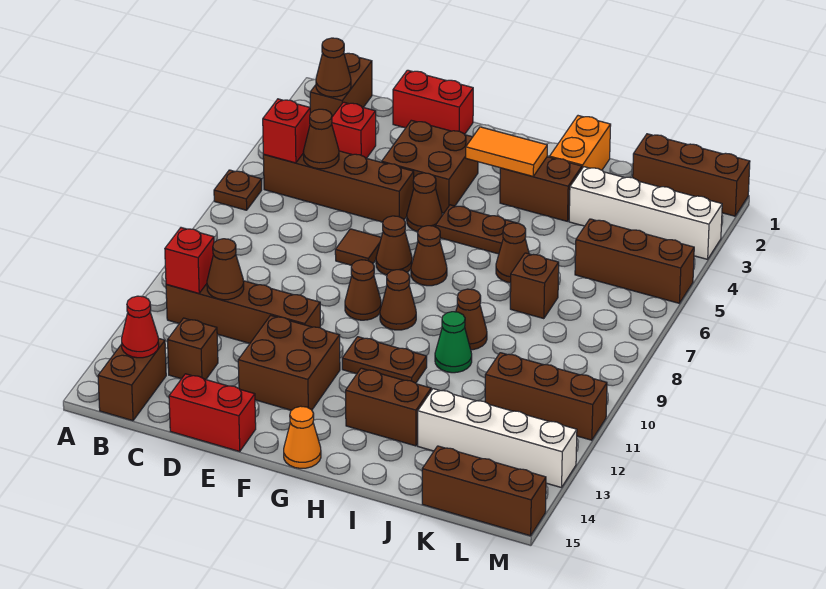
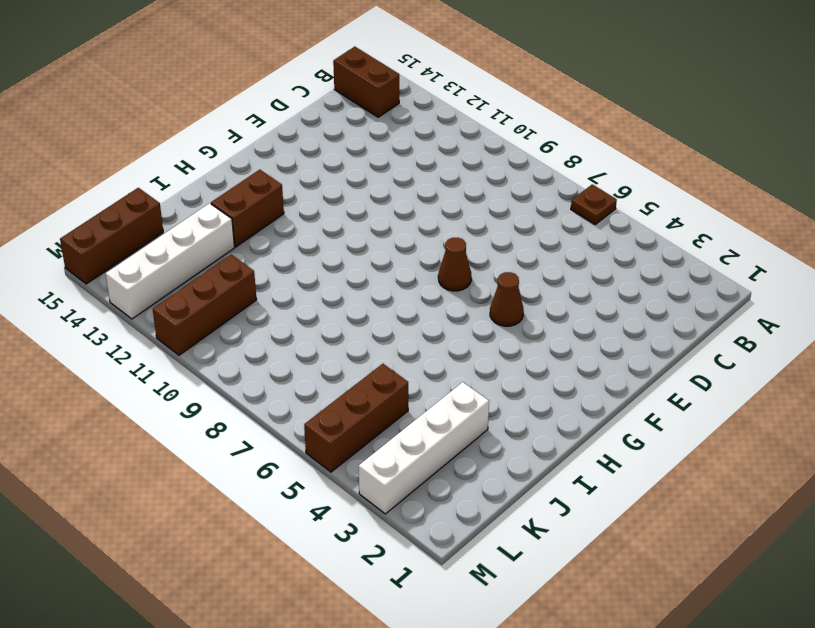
none -> brown brick B1:B2 level 1
none -> brown brick B5:E5 level 1
none -> brown brick B11:E11 level 1
none -> red brick C3 level 1

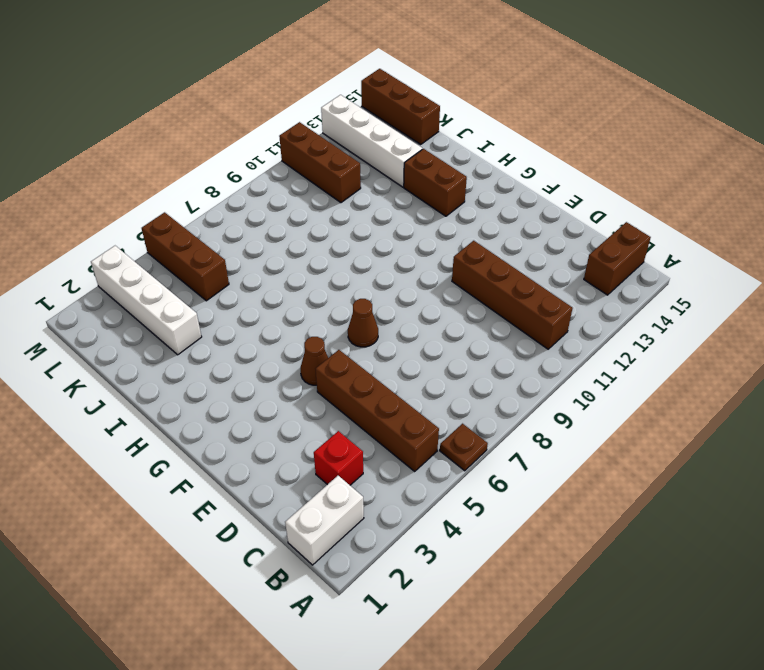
white brick B1:B2 level 1 -> brown brick B1:B2 level 1
none -> brown brick C13 level 1
none -> red brick D1:E1 level 1
none -> red brick D15:E15 level 1
none -> brown brick E3:F4 level 1

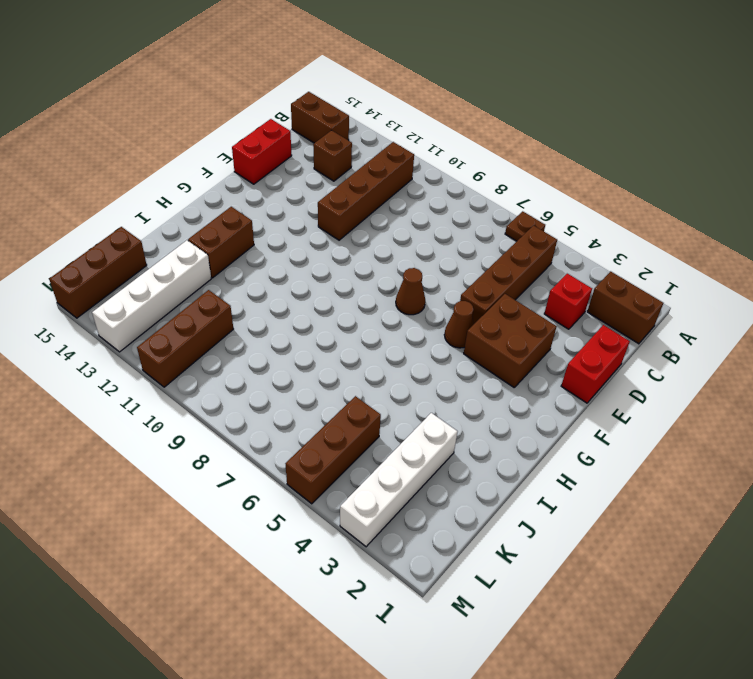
none -> brown tile E7 level 1
none -> brown brick E12:F13 level 1
none -> brown cone F9 level 1
none -> brown plate G5:H5 level 1

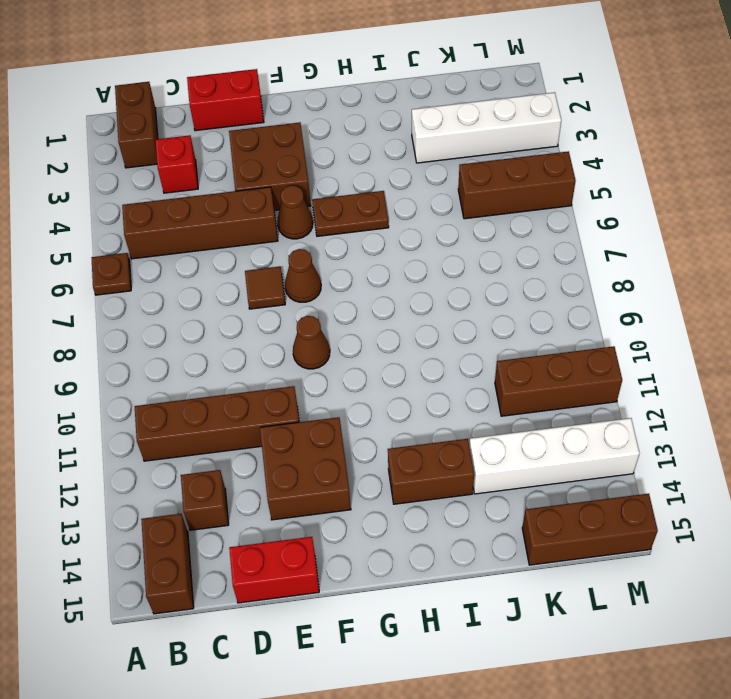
none -> brown cone G7 level 1
none -> brown cone G9 level 1
none -> brown plate G11:H11 level 1
none -> orange cone G15 level 1

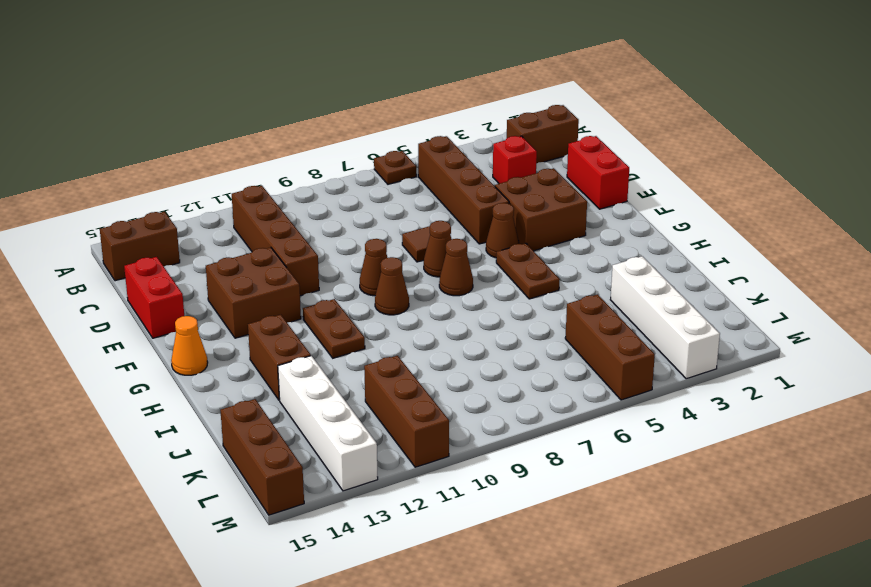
none -> brown brick C13 level 1
none -> brown brick H3:I3 level 1
none -> orange brick I1:I2 level 1
none -> brown cone I6 level 1

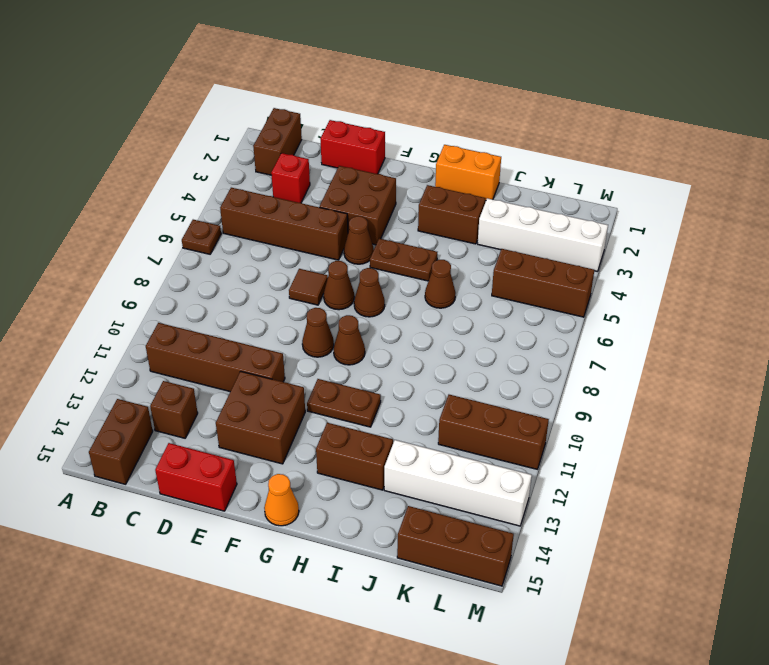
orange brick H1:I1 level 1 -> orange brick I1:I2 level 1
none -> brown cone I9 level 1
none -> green cone I10 level 1
none -> brown brick J7 level 1
none -> brown brick K1:M1 level 1

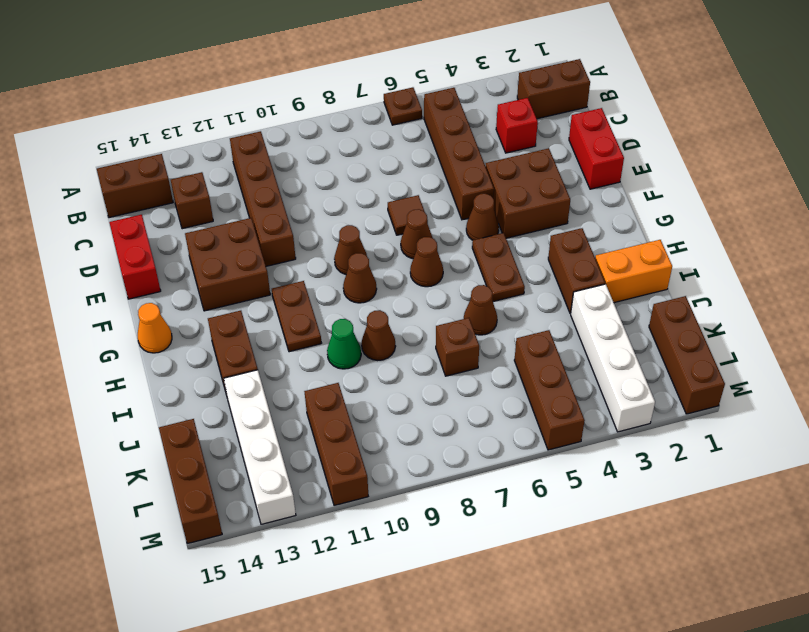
none -> brown cone B2 level 2
none -> red brick B5 level 2
none -> red brick B11 level 2
none -> red cone B14 level 2

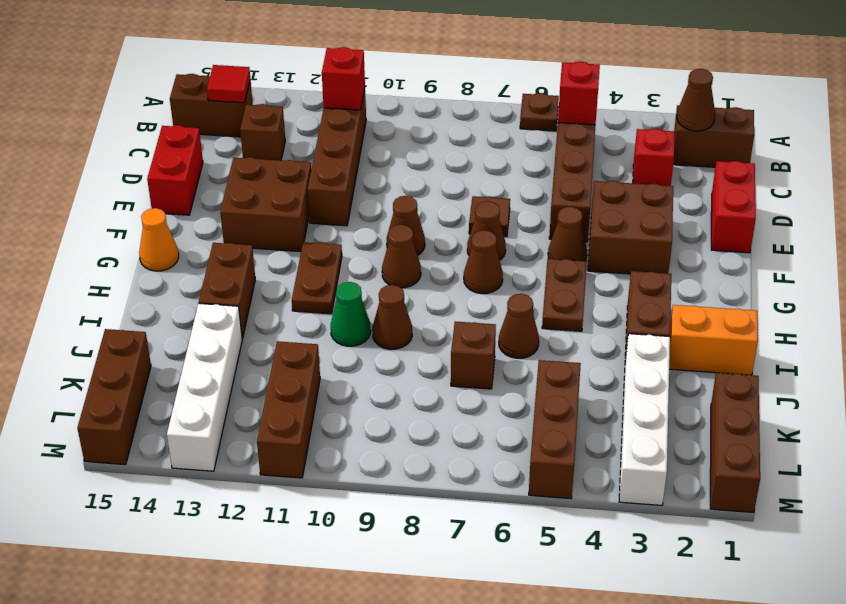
red tile B14 level 2 -> red cone B14 level 2
none -> brown cone C5 level 2
none -> brown cone C11 level 2
none -> orange tile G3:H3 level 2

